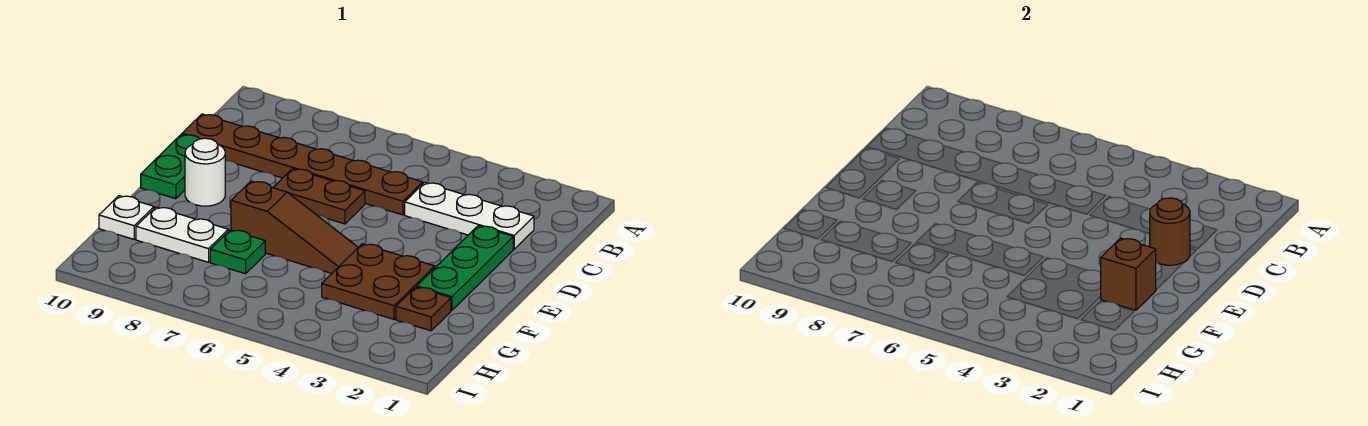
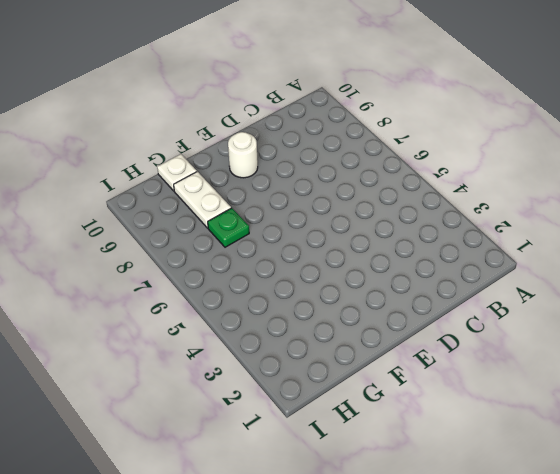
none -> white plate C2:C4 level 1
none -> brown plate C5:C10 level 1
none -> green plate D2:F2 level 1

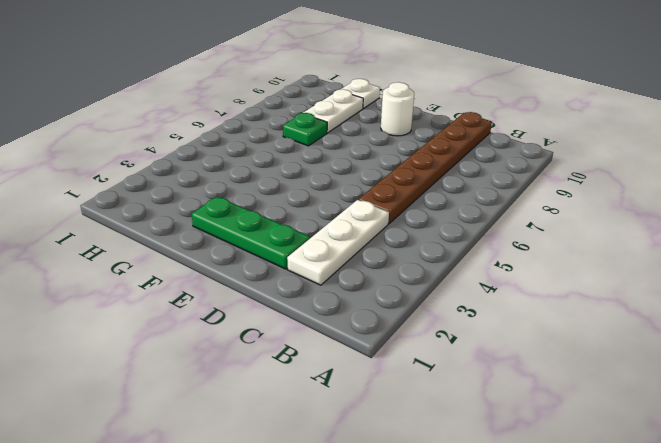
none -> brown plate D6:D7 level 1
none -> green plate D10:E10 level 1
none -> brown plate F3:G4 level 1

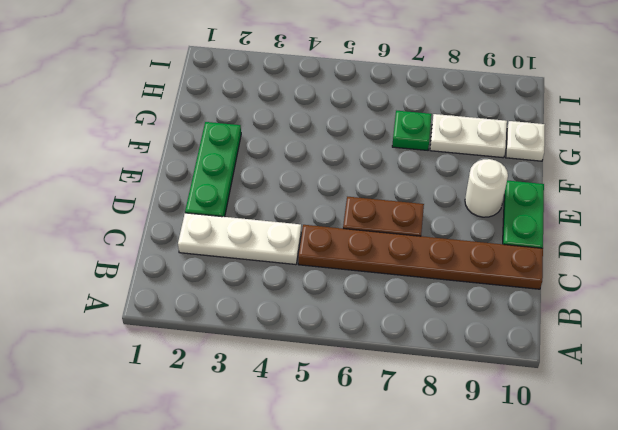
none -> brown plate F3:G4 level 1
none -> brown slope F5:F7 level 1 top 7
none -> brown plate G2 level 1

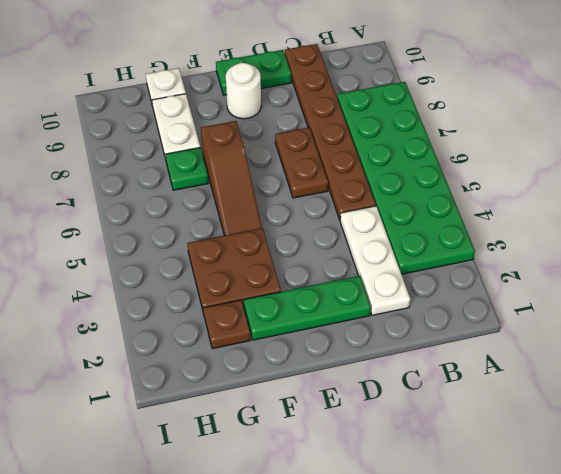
green plate A3:B8 level 1 -> none
none -> brown round brick D2 level 2
none -> brown brick F2 level 2

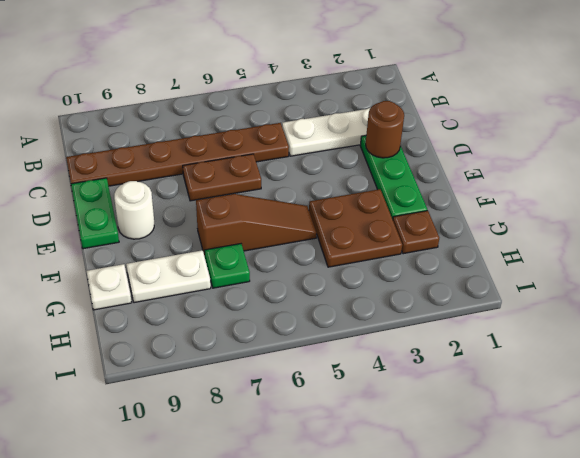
none -> brown brick F2 level 2

